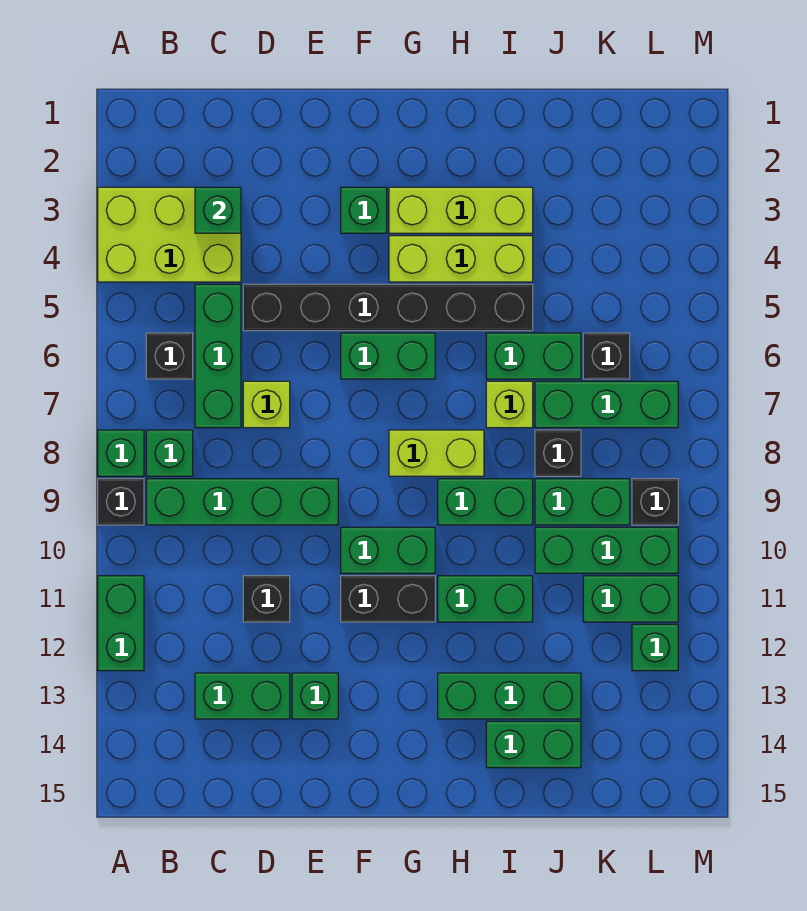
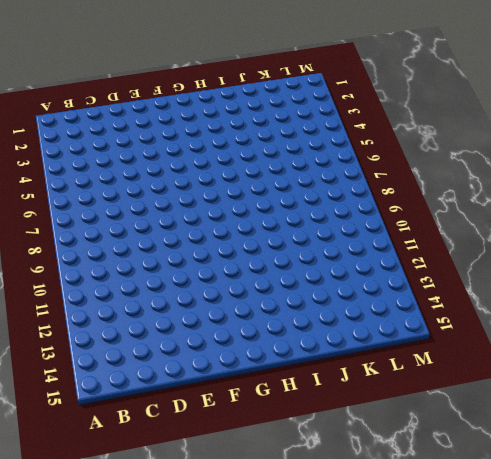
none -> lime brick A3:C4 level 1
none -> green brick A8 level 1
none -> black brick A9 level 1
none -> green brick A11:A12 level 1

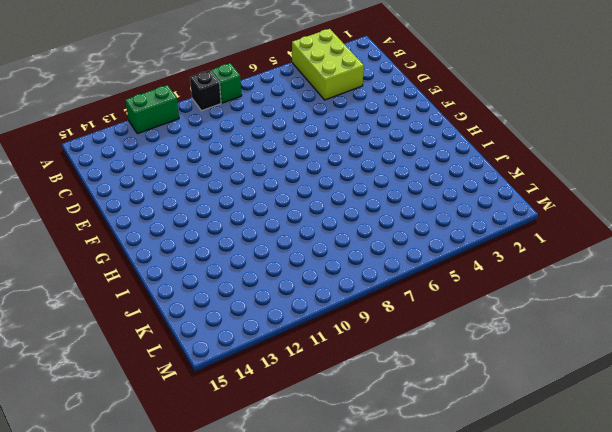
none -> black brick B6 level 1
none -> green brick B8 level 1
none -> green brick B9:E9 level 1
none -> green brick C5:C7 level 1

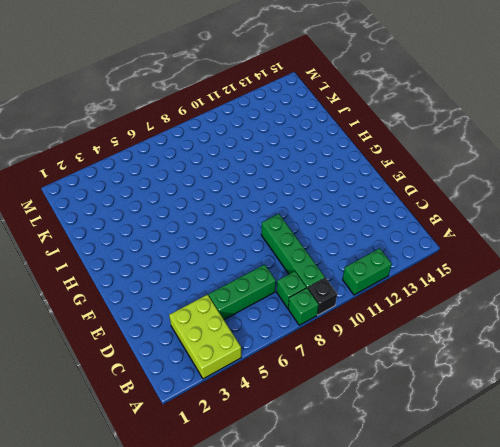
none -> black brick B6 level 1
none -> green brick C13:D13 level 1
none -> black brick D5:I5 level 1
none -> lime brick D7 level 1

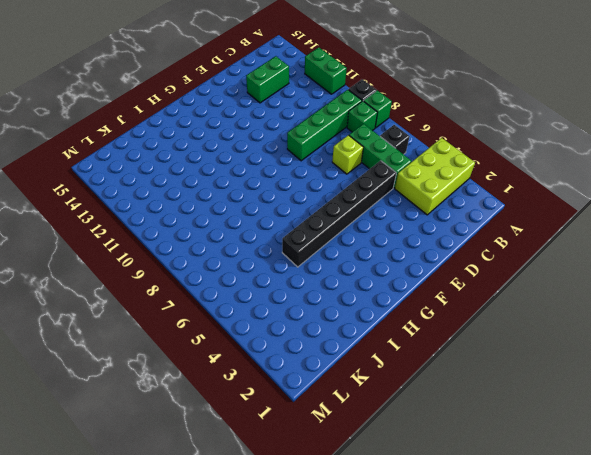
none -> black brick D11 level 1
none -> green brick E13 level 1
none -> green brick F3 level 1
none -> green brick F6:G6 level 1

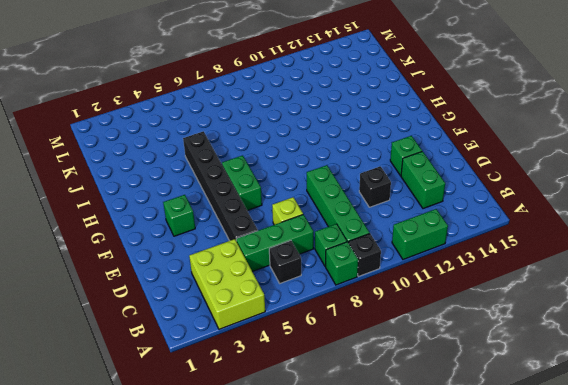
none -> green brick F10:G10 level 1
none -> black brick F11:G11 level 1
none -> lime brick G3:I3 level 1
none -> lime brick G4:I4 level 1

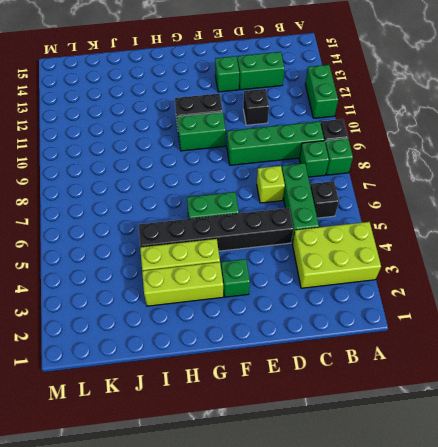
none -> lime brick G8:H8 level 1
none -> green brick H9:I9 level 1
none -> green brick H11:I11 level 1
none -> green brick H13:J13 level 1

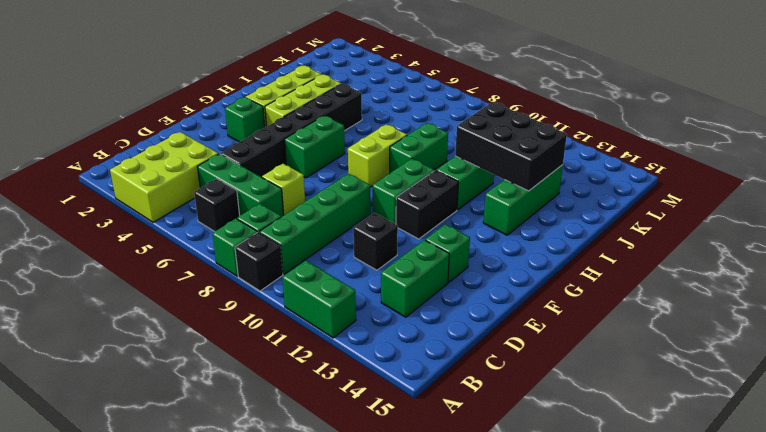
black brick I11:J13 level 2 -> none
none -> green brick I6:J6 level 1
none -> lime brick I7 level 1
none -> green brick I14:J14 level 1
none -> green brick J7:L7 level 1

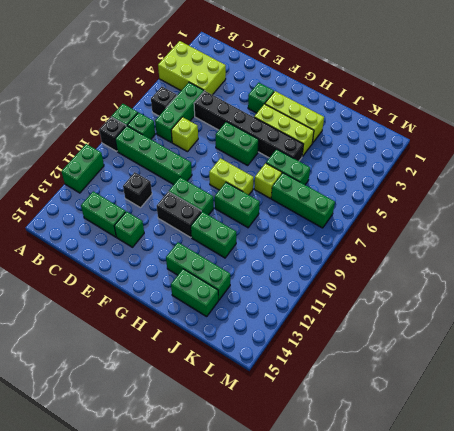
none -> black brick J8 level 1
none -> green brick J9:K9 level 1
none -> green brick J10:L10 level 1
none -> black brick K6 level 1

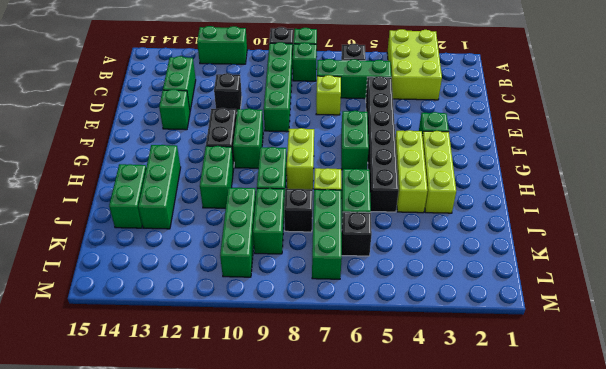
none -> green brick K11:L11 level 1
none -> black brick L9 level 1
none -> green brick L12 level 1
none -> green brick C3 level 2

